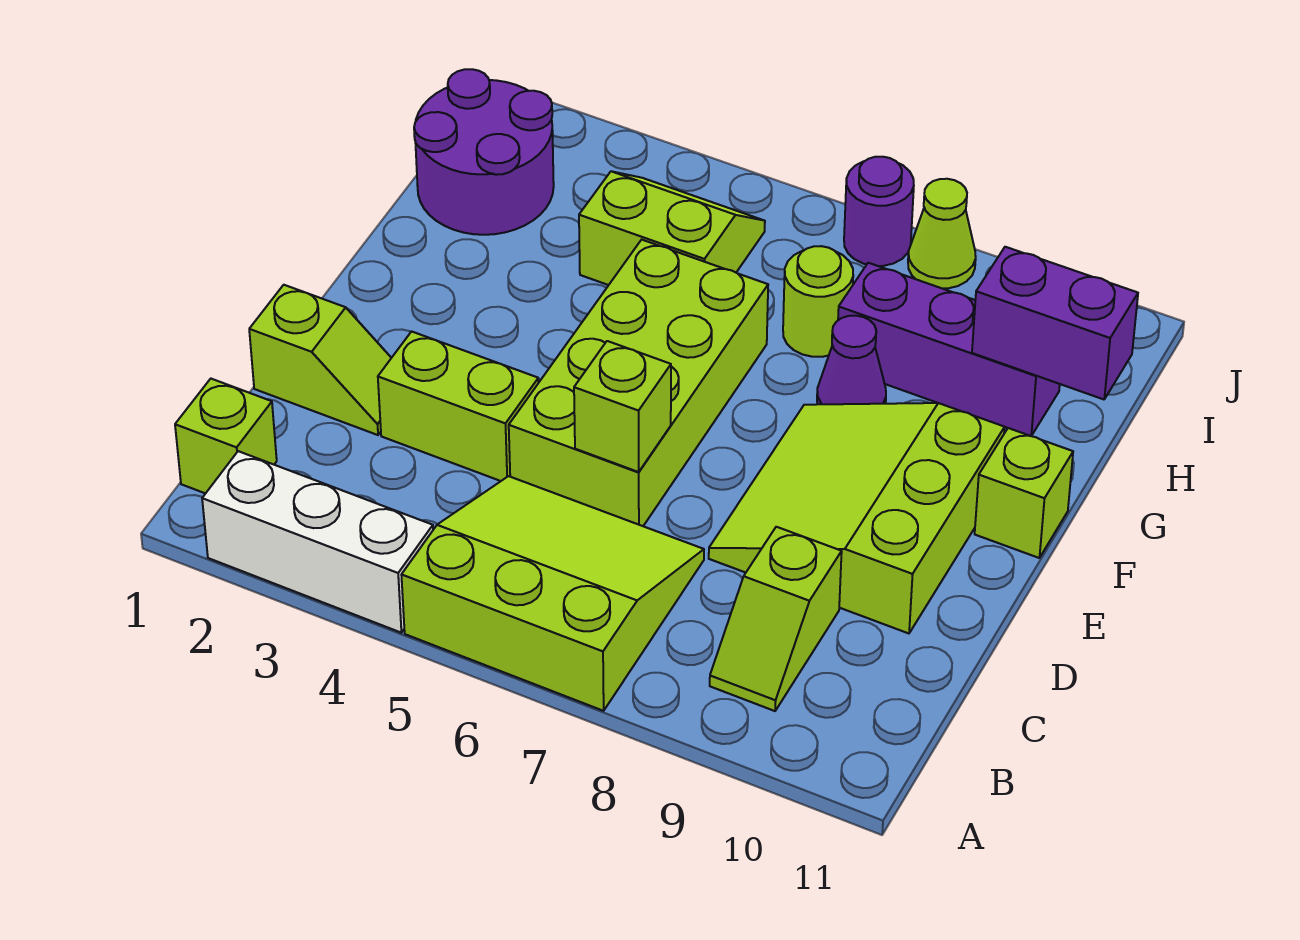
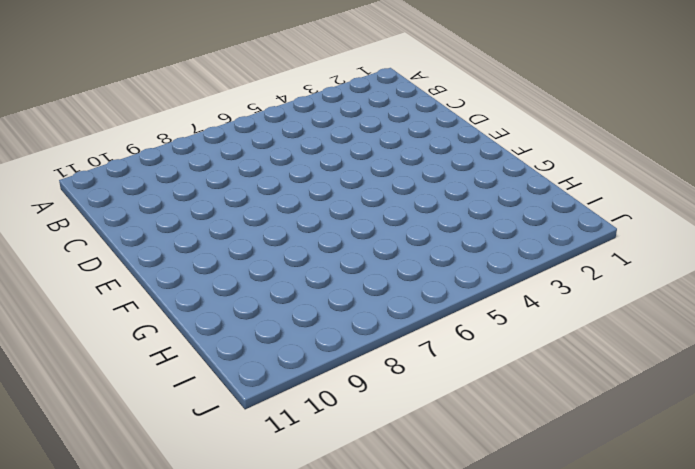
none -> white brick A2:A4 level 1
none -> lime slope A5:C7 level 1 top A
none -> lime brick B1 level 1

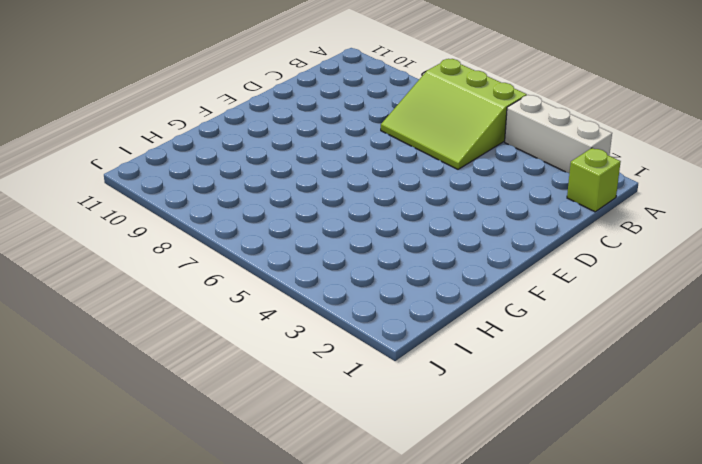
none -> lime slope B9:C9 level 1 top C
none -> lime slope D1:D2 level 1 top 1
none -> lime brick D3:D4 level 1

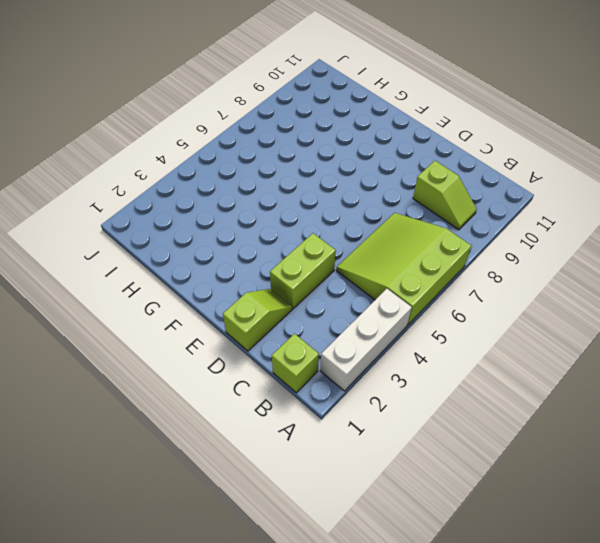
none -> lime brick D5:G6 level 1
none -> lime slope D8:F10 level 1 top 10
none -> lime brick F11 level 1

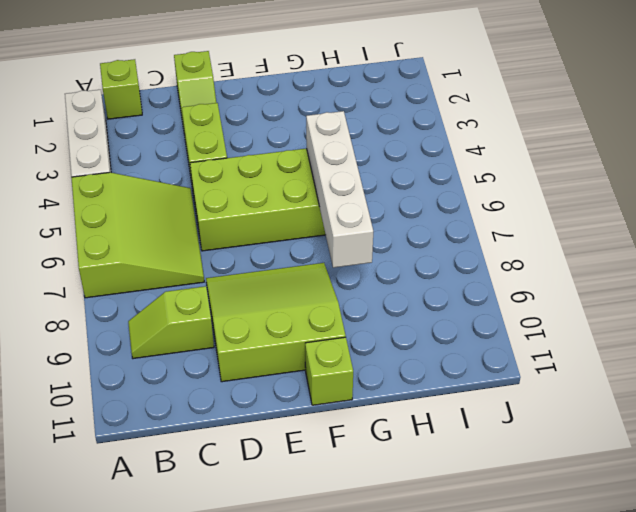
white brick G5:G8 level 2 -> none
none -> purple cone G8 level 1
none -> purple round brick H1:I2 level 1
none -> lime slope H4:I5 level 1 top H

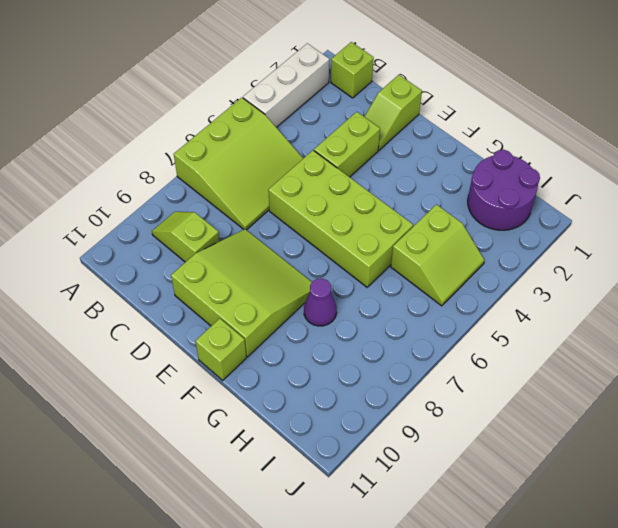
none -> lime round brick H7 level 1
none -> purple brick H8:H10 level 1
none -> purple round brick J7 level 1

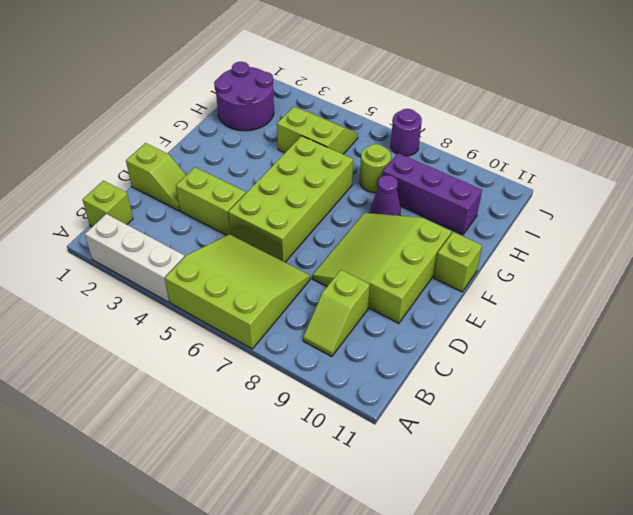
none -> lime cone J8 level 1
none -> lime brick D6 level 2
none -> purple brick H10:H11 level 2

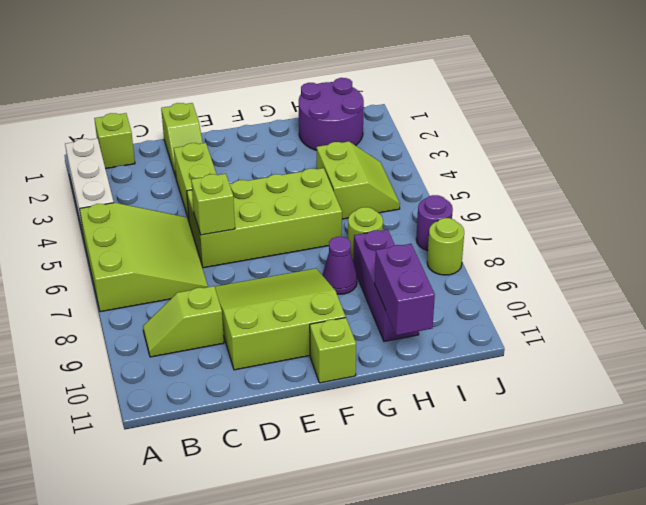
lime round brick J8 level 1 -> lime cone J8 level 1

